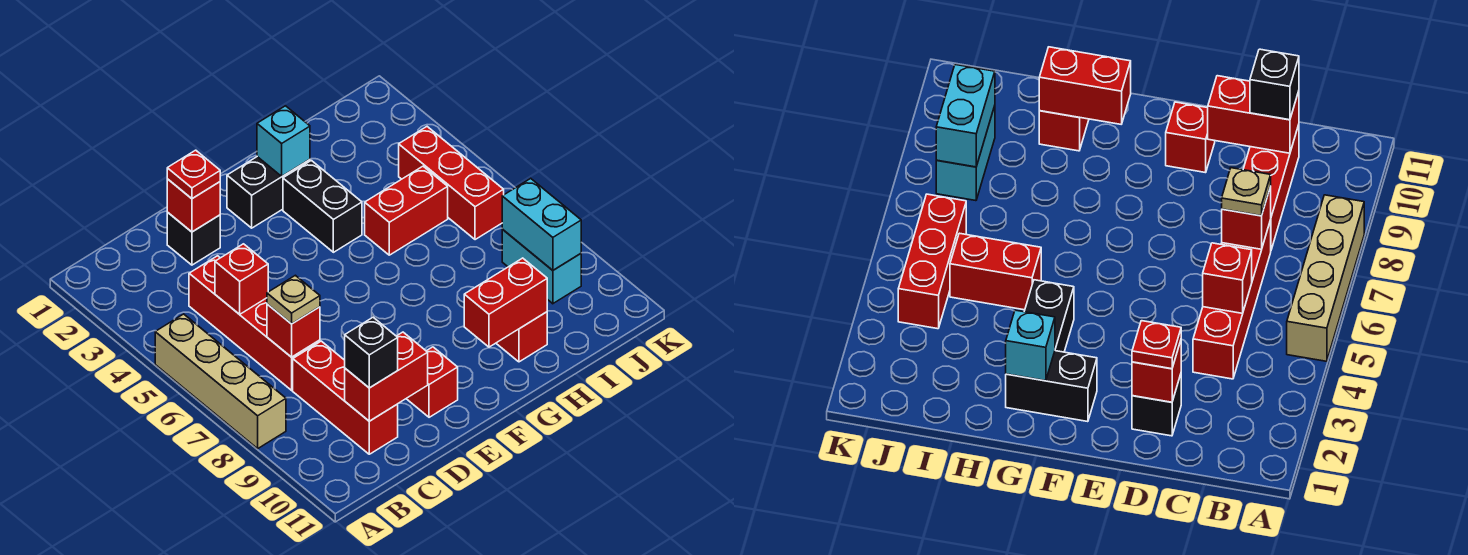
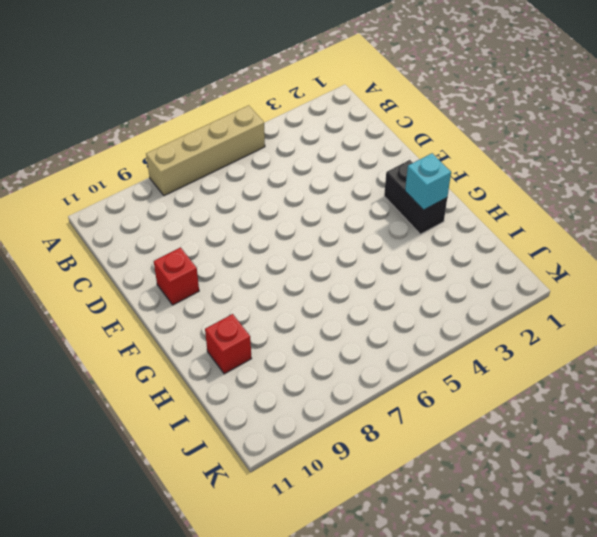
none -> red brick C4:C7 level 1
none -> red brick C8:C10 level 1
none -> black brick D2 level 1

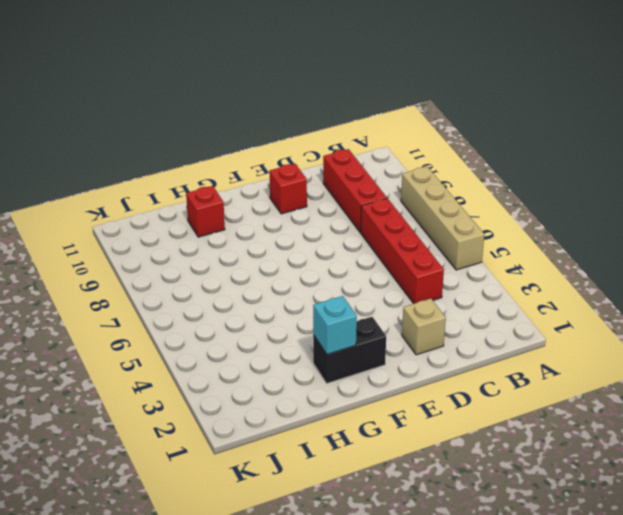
tan brick D2 level 1 -> black brick D2 level 1
none -> black brick G3:G4 level 1
none -> red brick H5:I5 level 1
none -> red brick J4:J6 level 1

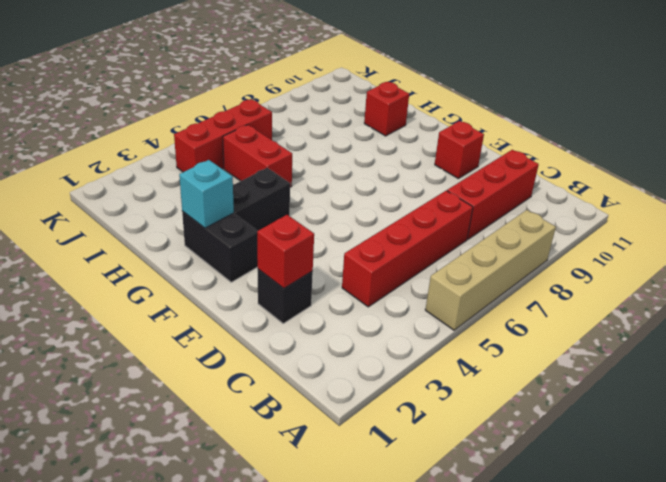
none -> cyan brick J8:J9 level 1
none -> red brick C5 level 2
none -> red brick C7 level 2

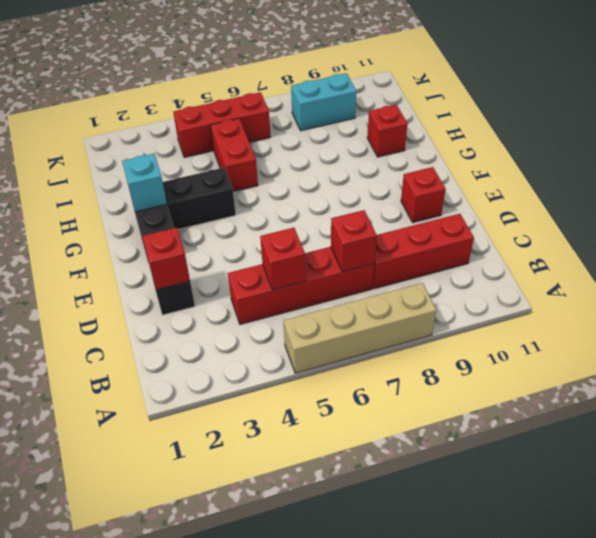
none -> red brick C10:D10 level 2
none -> red brick G10:H10 level 2
none -> cyan brick J8:J9 level 2

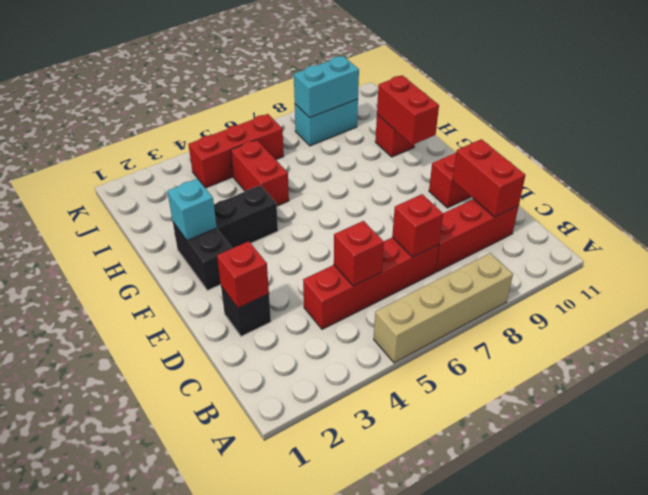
none -> tan plate C7 level 3
none -> black brick C10 level 3
none -> red plate D2 level 3

